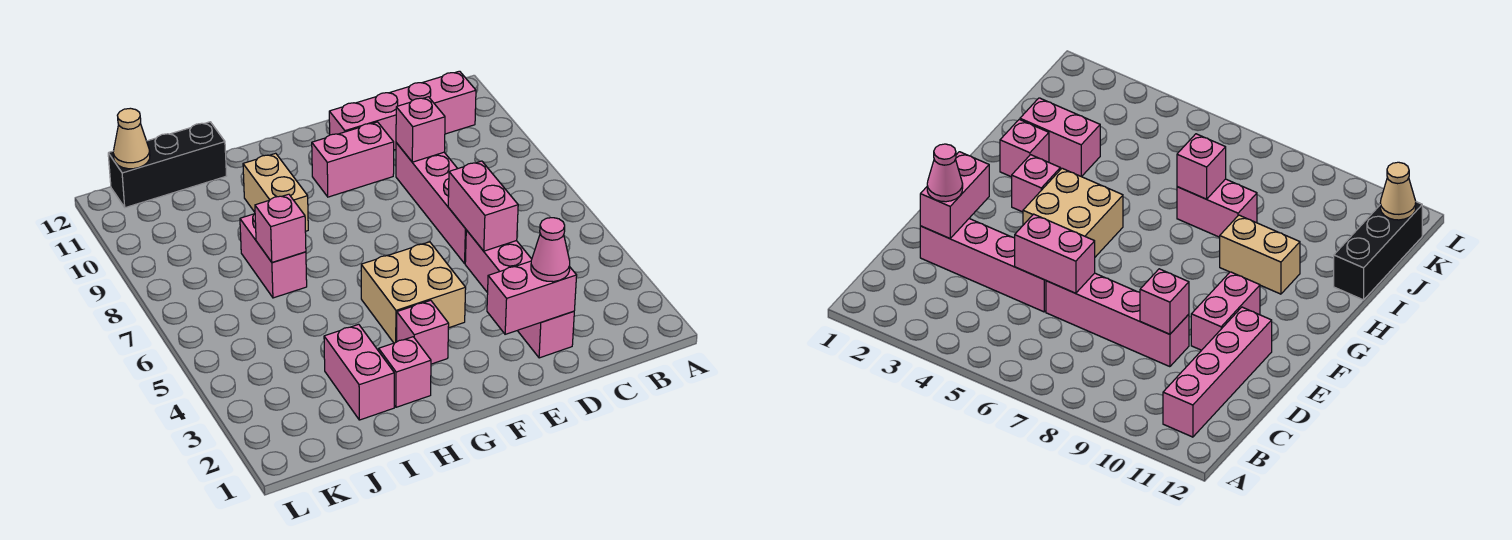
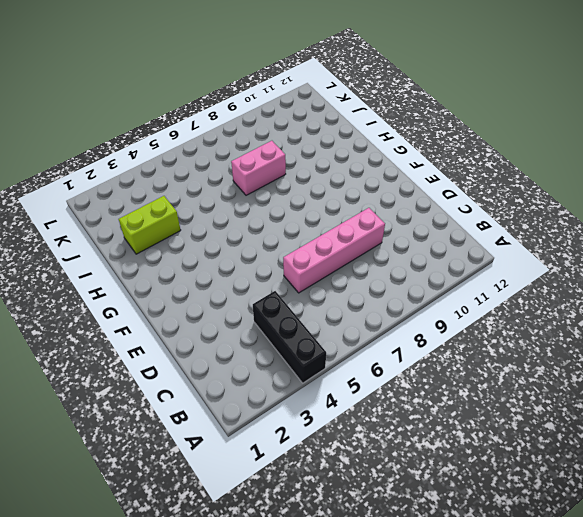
black brick A4:C4 level 1 -> black brick I12:K12 level 1
lime brick I2:I3 level 1 -> pink brick I2:I3 level 1
none -> pink brick B11:E11 level 1
none -> pink brick D2:D5 level 1
none -> pink brick E10:F10 level 1

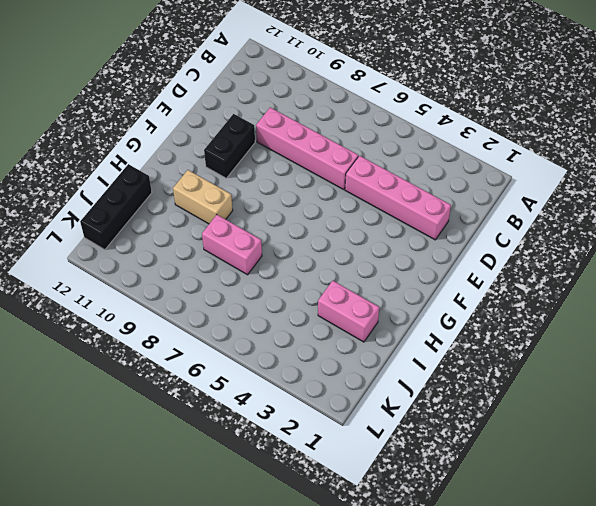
black brick E10:F10 level 1 -> pink brick E10:F10 level 1
none -> pink brick B11:E11 level 1
none -> tan brick F4:G5 level 1
none -> pink brick G3 level 1

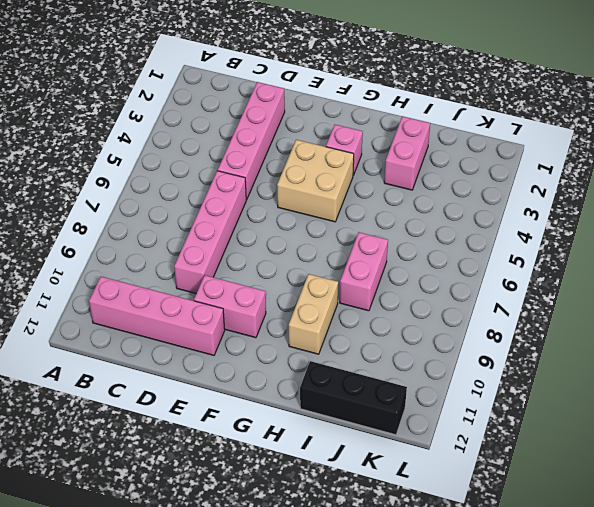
none -> pink brick H2 level 1
none -> pink brick D2:E2 level 2
none -> pink brick D5:D6 level 2

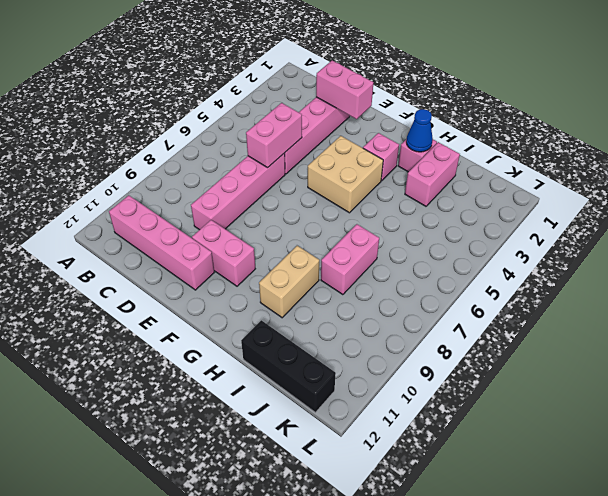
blue cone H2 level 2 -> none
none -> pink brick D9 level 2
none -> pink brick I7 level 2
none -> tan cone K12 level 2

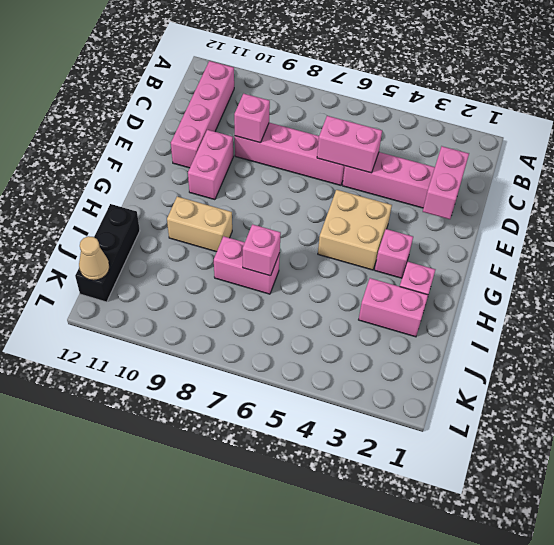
none -> pink cone D2 level 3

